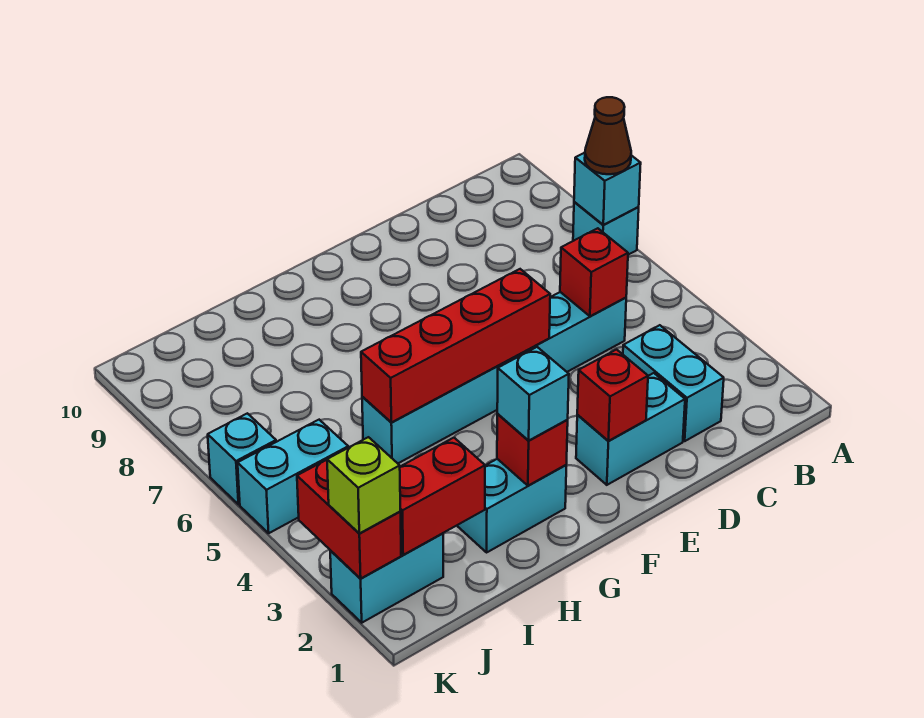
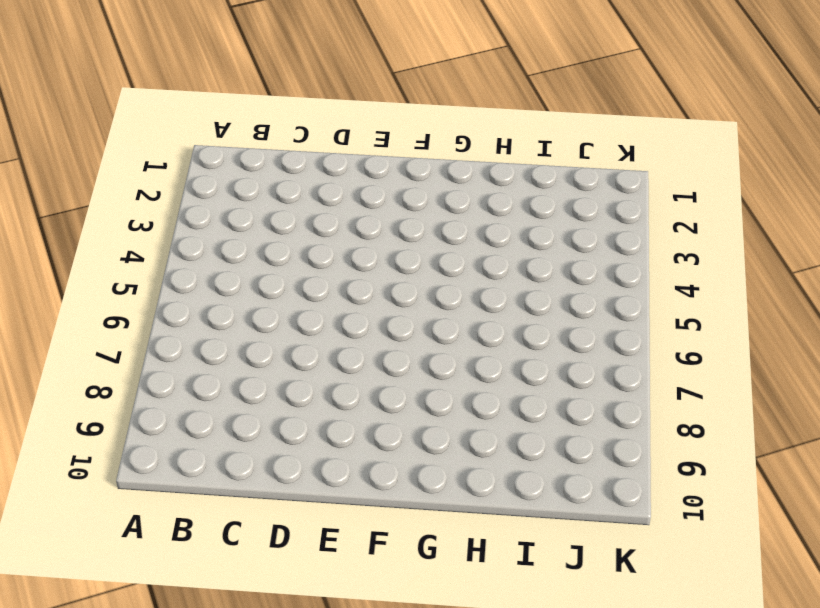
none -> cyan brick A7 level 1
none -> cyan brick C2:C3 level 1
none -> cyan brick C5:H5 level 1

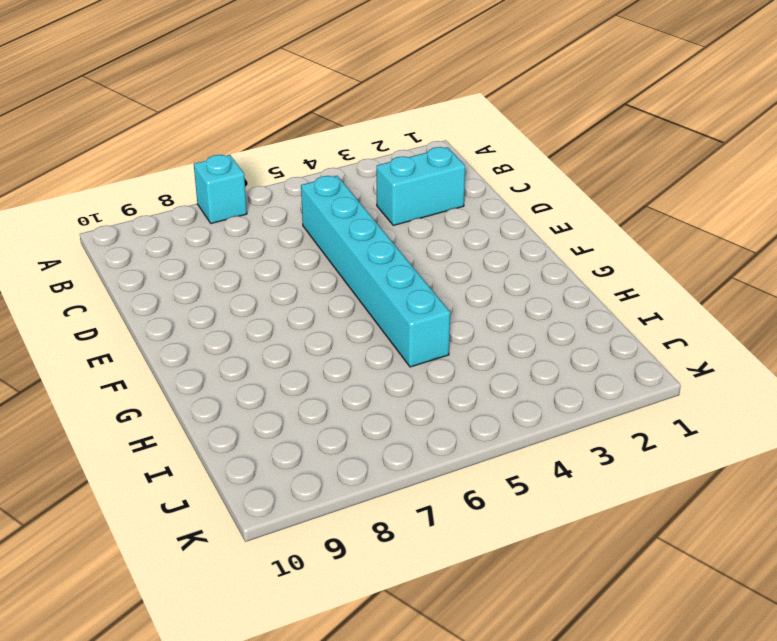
none -> cyan brick D2:E2 level 1
none -> cyan brick G2:H2 level 1
none -> cyan brick J2:K2 level 1

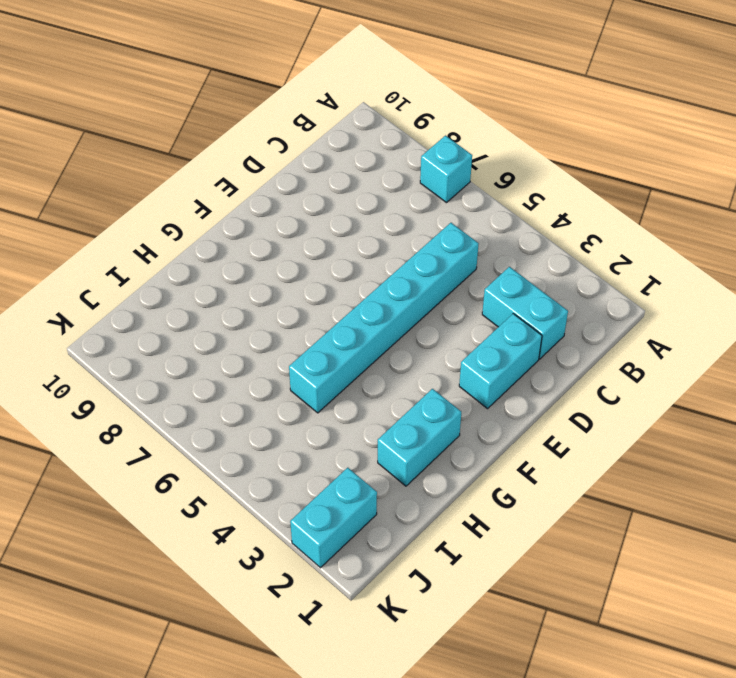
none -> cyan brick J5:K5 level 1
none -> cyan brick K6 level 1
none -> cyan brick A7 level 2

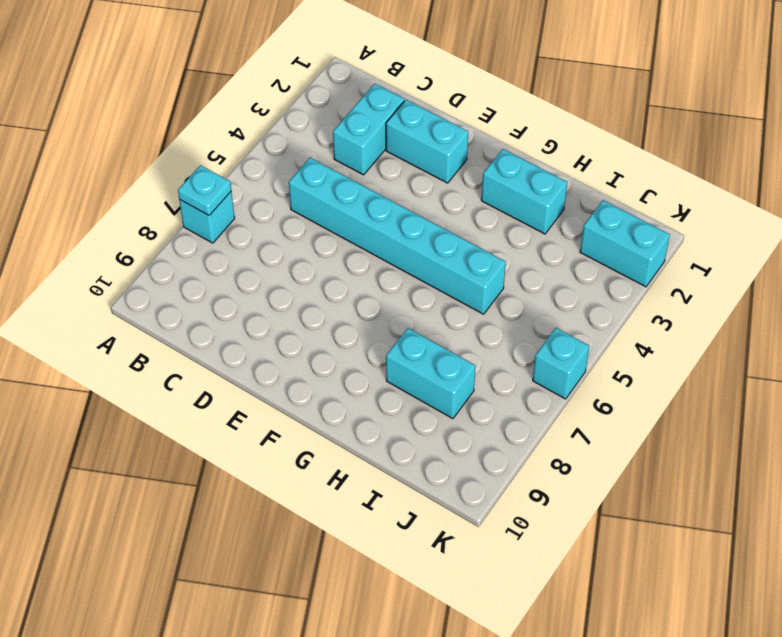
cyan plate A7 level 2 -> cyan brick A7 level 2
cyan brick H8:I8 level 1 -> cyan brick J5:K5 level 1
none -> red brick C5 level 2
none -> red brick E2 level 2
none -> red brick E5:H5 level 2

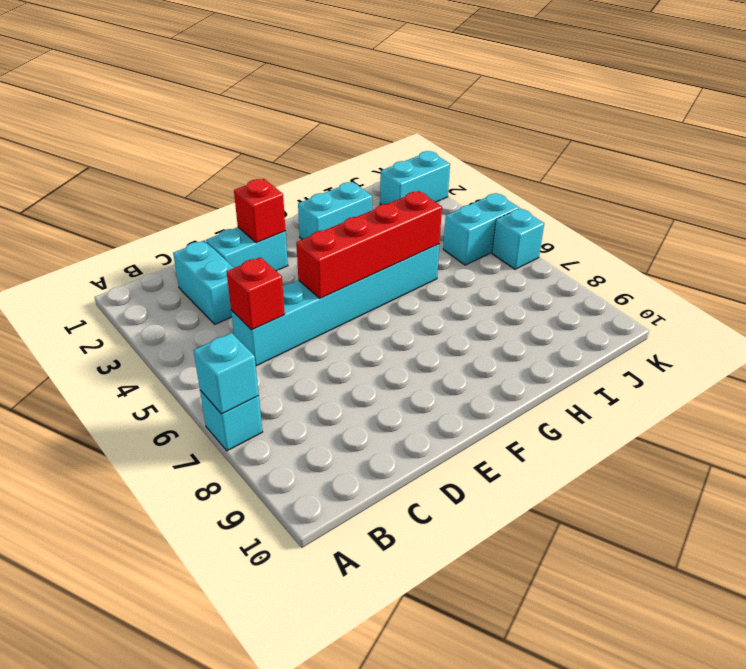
none -> red brick G2 level 2
none -> red brick I2:J2 level 2
none -> red brick K2:K3 level 2

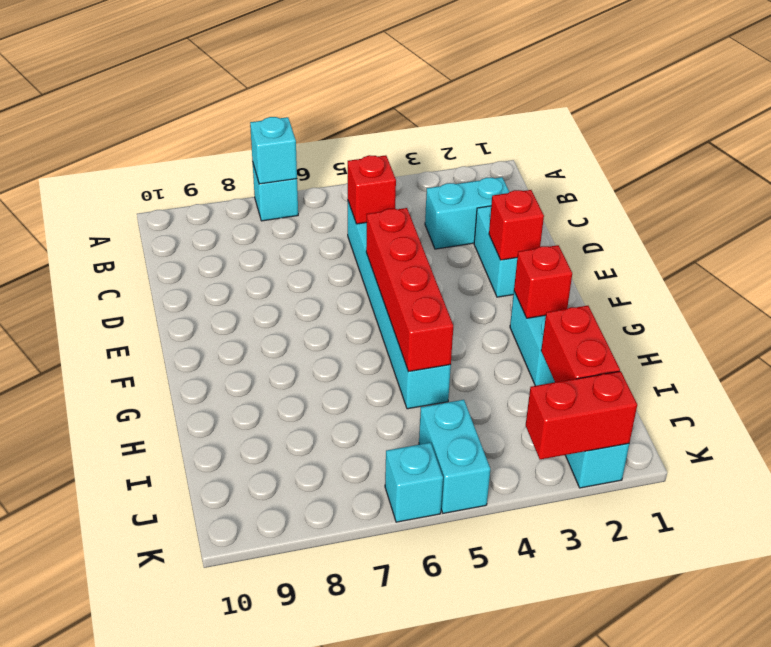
none -> brown cone A7 level 3
none -> cyan brick G2 level 3
none -> lime brick K2 level 3

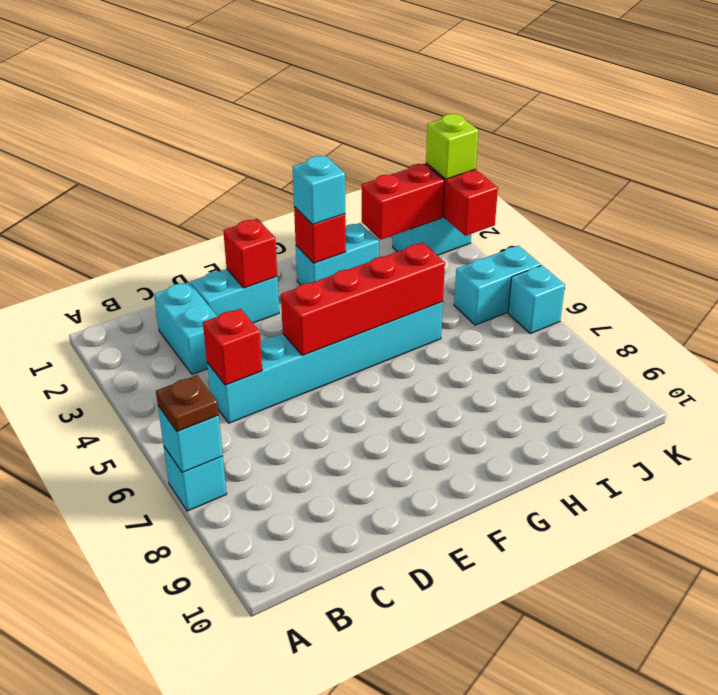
brown plate A7 level 3 -> brown cone A7 level 3

